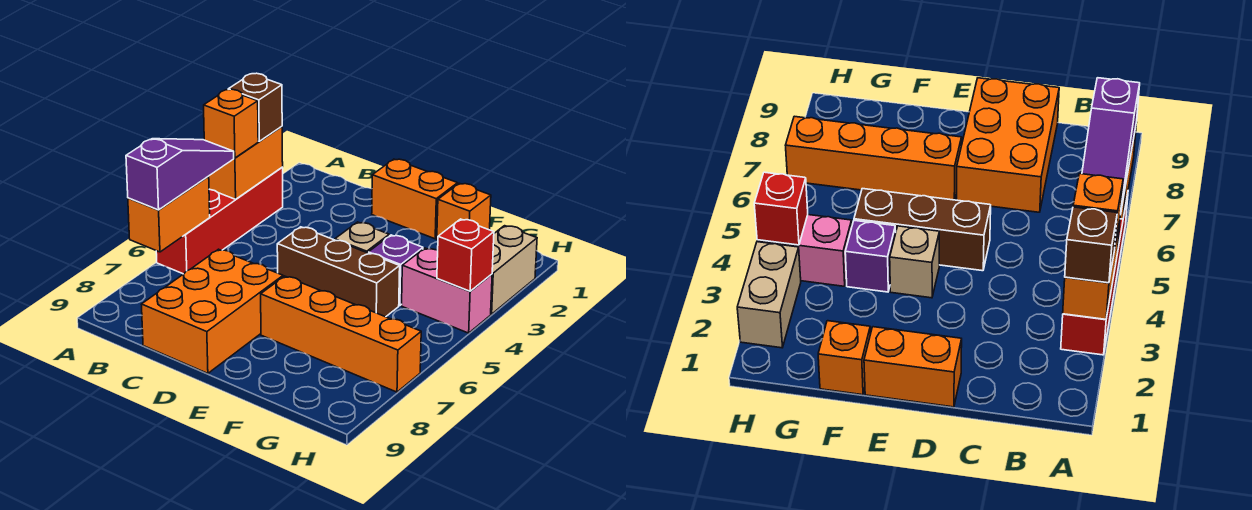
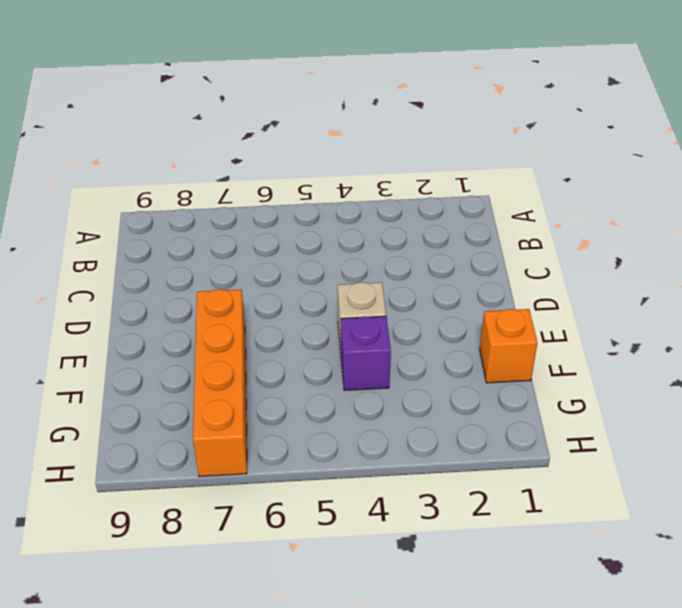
none -> red brick A3:A6 level 1
none -> orange brick C7:D9 level 1
none -> orange brick D1:E1 level 1

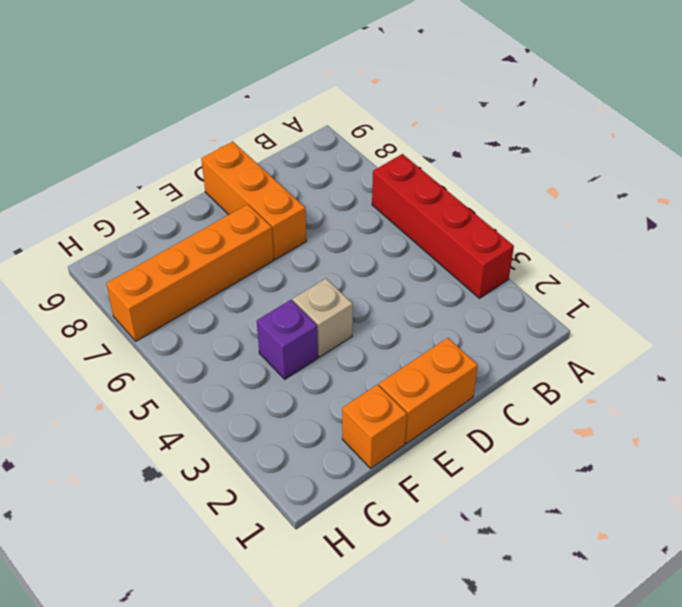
orange brick D7:D9 level 1 -> orange brick C7:D9 level 1
none -> brown brick D5:F5 level 1
none -> pink brick G4:H4 level 1
none -> tan brick H2:H3 level 1

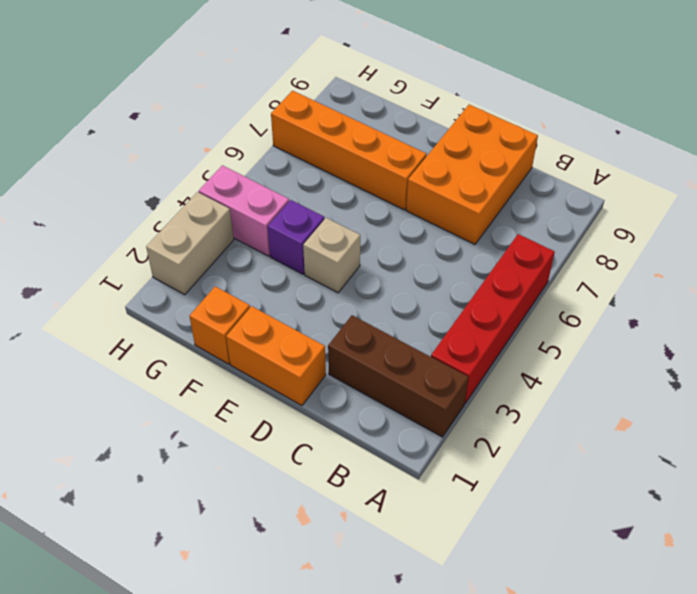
brown brick A2:C2 level 1 -> brown brick D5:F5 level 1
none -> orange brick A3:A4 level 2
none -> orange brick A6:A7 level 2
none -> red brick H4 level 2

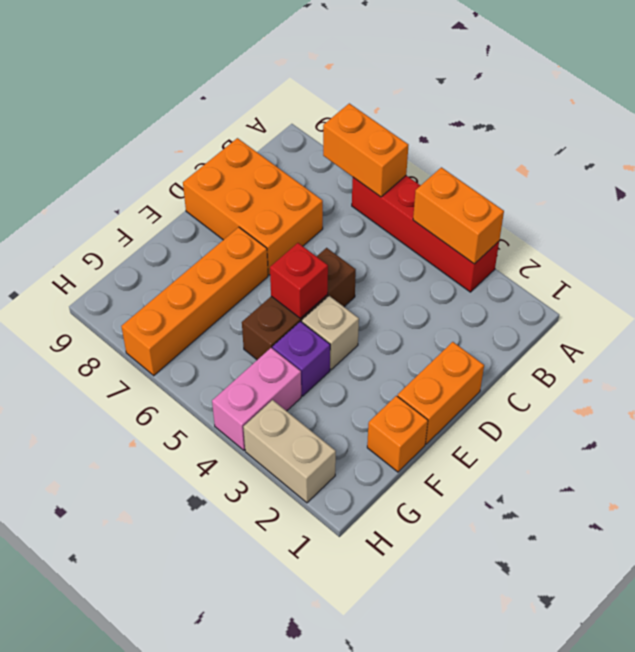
red brick E5 level 2 -> red brick H4 level 2
none -> brown brick A3 level 3
none -> orange brick A4 level 3
none -> purple slope A5:A7 level 3 top 7

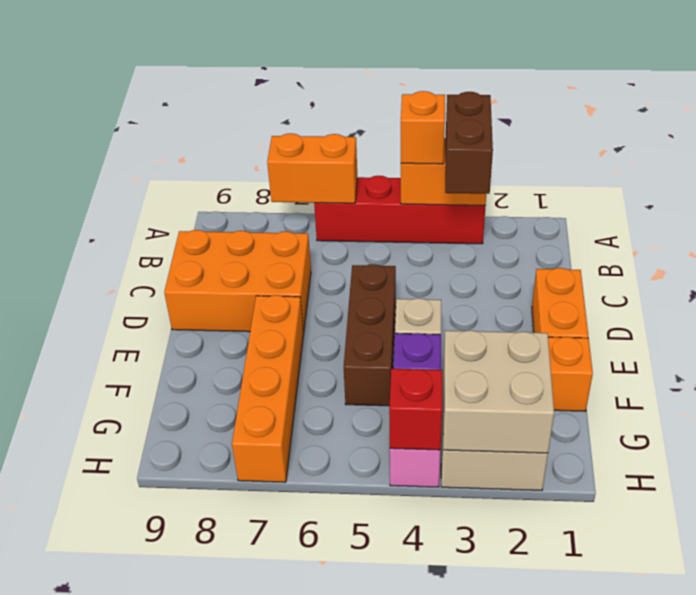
brown brick A3:B3 level 3 -> brown brick A3 level 3
tan brick G2:H3 level 2 -> none
none -> purple slope A5:A7 level 3 top 7

